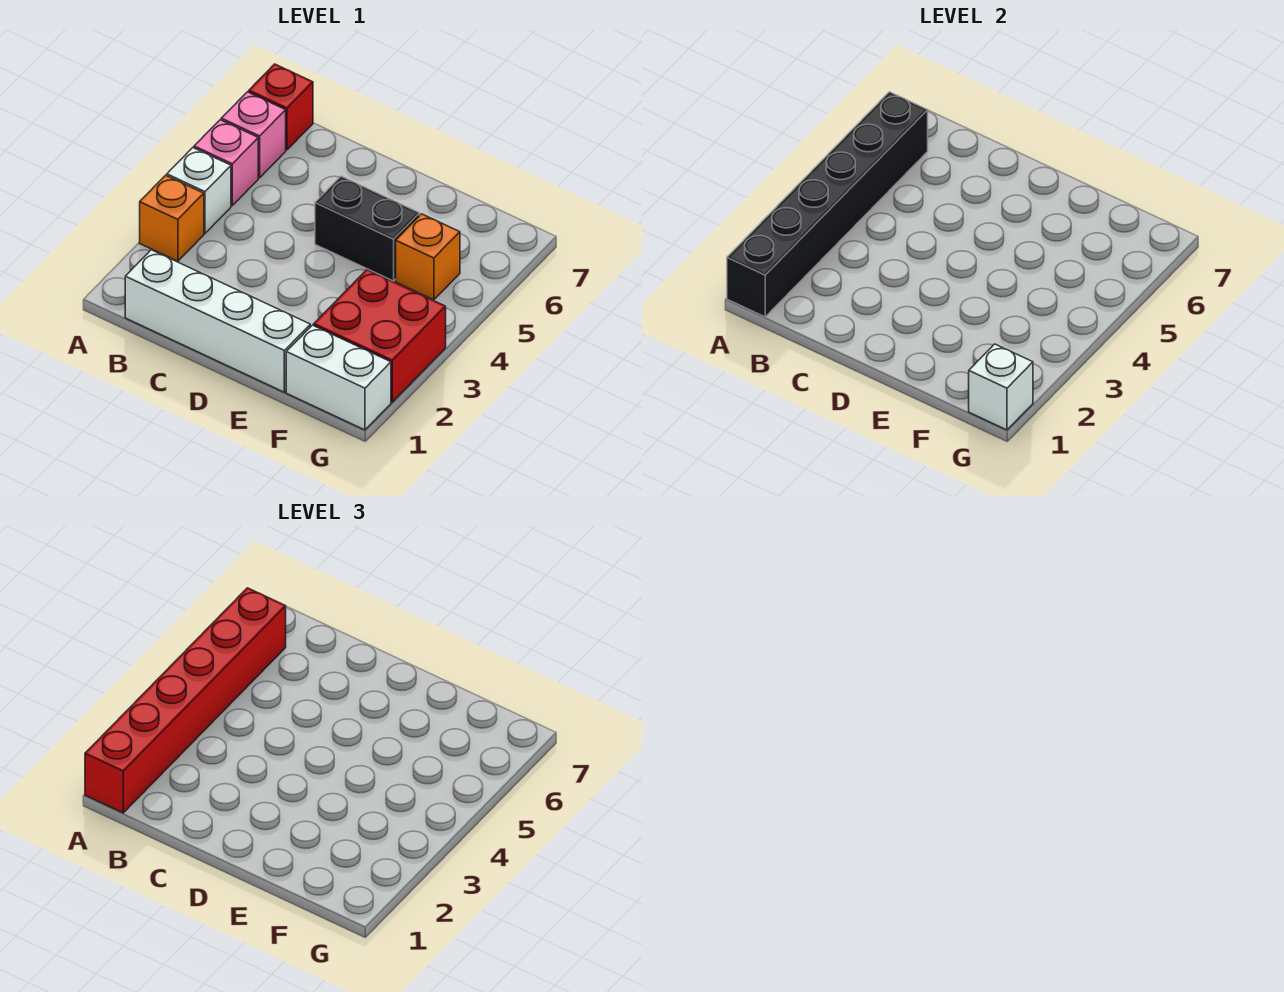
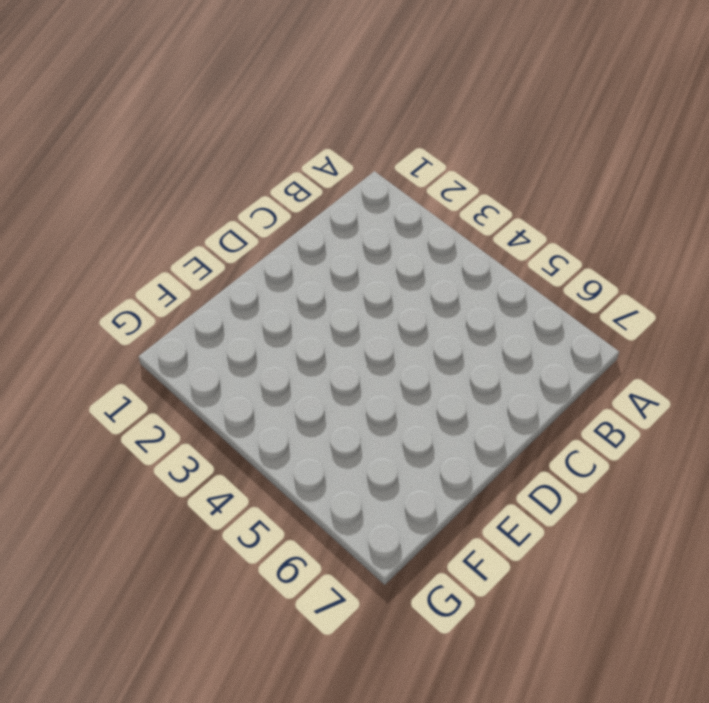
none -> orange brick A3 level 1
none -> white brick A4 level 1
none -> pink brick A5 level 1

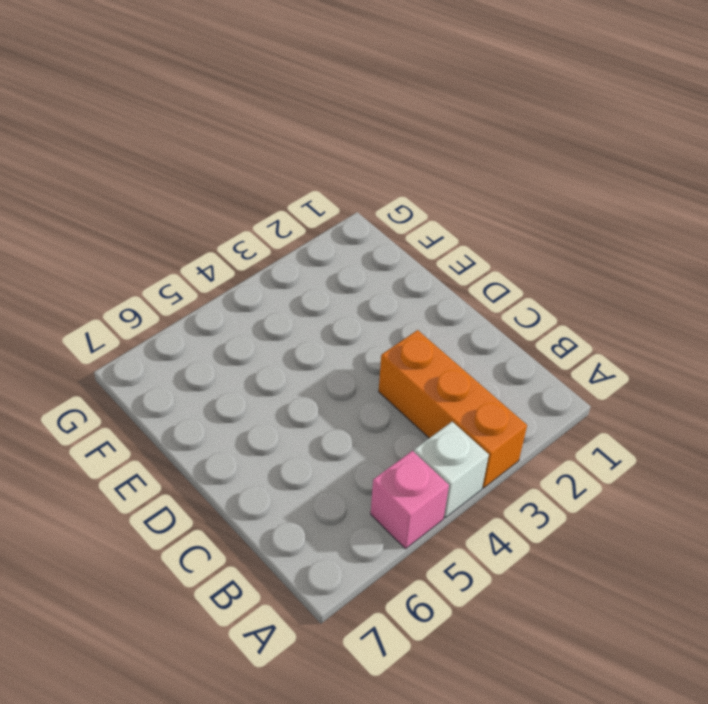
orange brick A3:C3 level 1 -> orange brick A3 level 1
none -> pink brick A6 level 1
none -> red brick A7 level 1
none -> white brick B1:E1 level 1

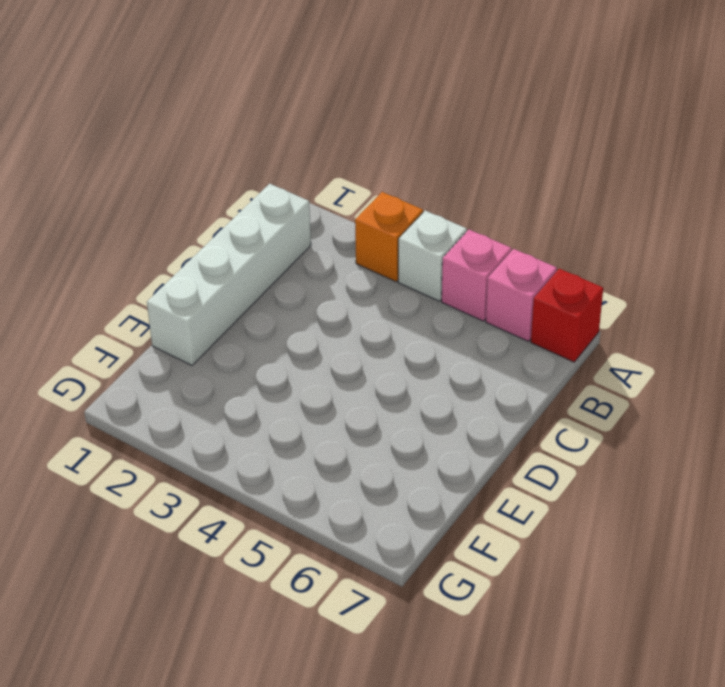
none -> black brick D5:E5 level 1
none -> white brick F1:G1 level 1
none -> red brick F2:G3 level 1

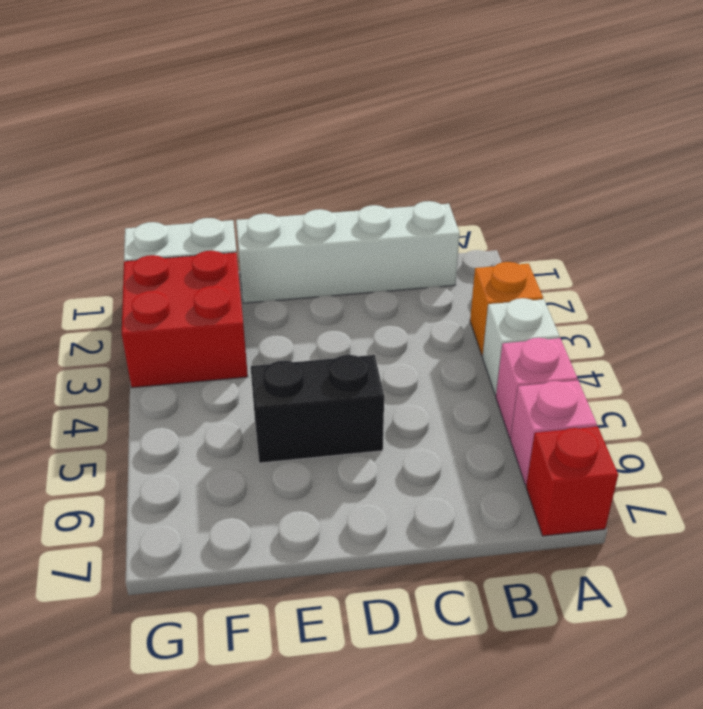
none -> orange brick F5 level 1
none -> black brick A1:A6 level 2
none -> white brick G1 level 2

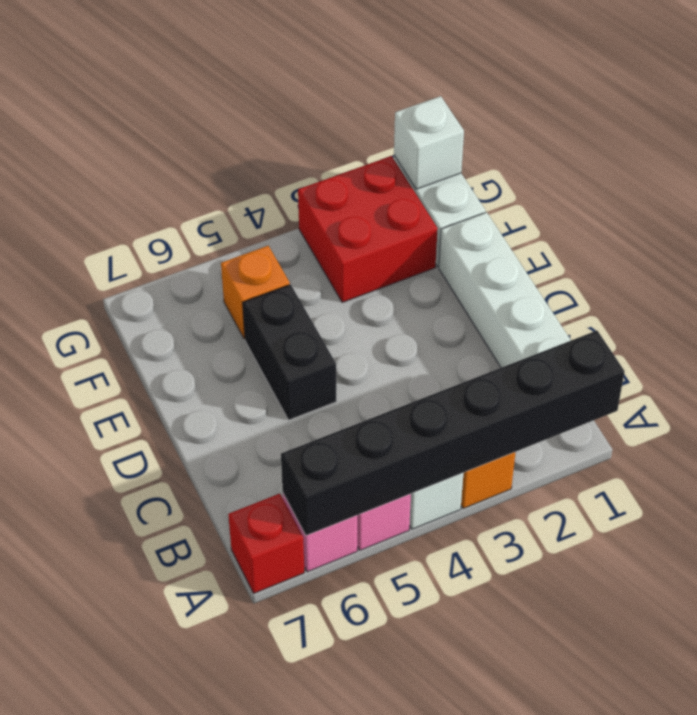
none -> red brick A1:A6 level 3

